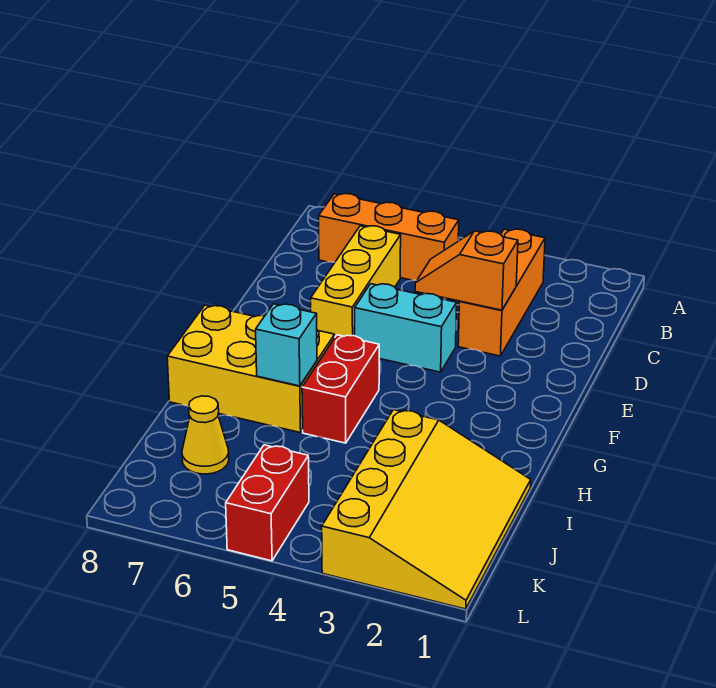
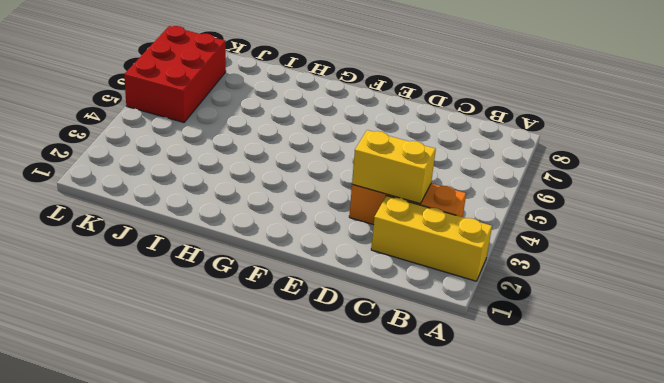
yellow brick A2:C2 level 1 -> yellow brick C6:E6 level 1
yellow brick C3:D3 level 2 -> orange slope D3:D4 level 2 top 3
red brick K5:L7 level 1 -> red brick K5:L5 level 1
none -> orange brick B5:B7 level 1
none -> cyan brick E4:E5 level 1

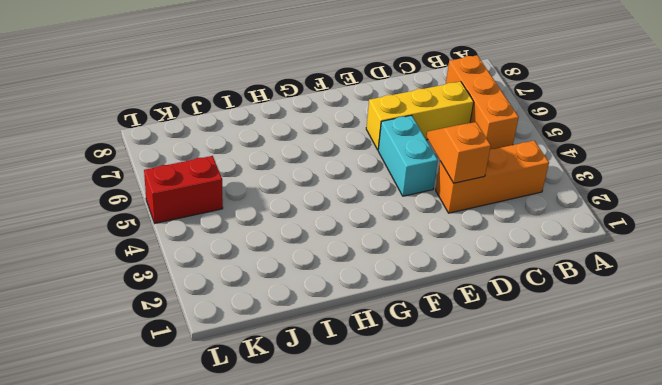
none -> red brick G5:H5 level 1
none -> yellow brick G6:H8 level 1

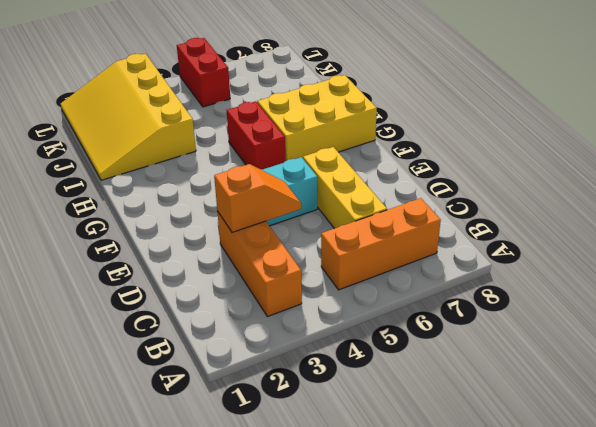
none -> yellow cone J7 level 1
none -> cyan brick H6 level 2

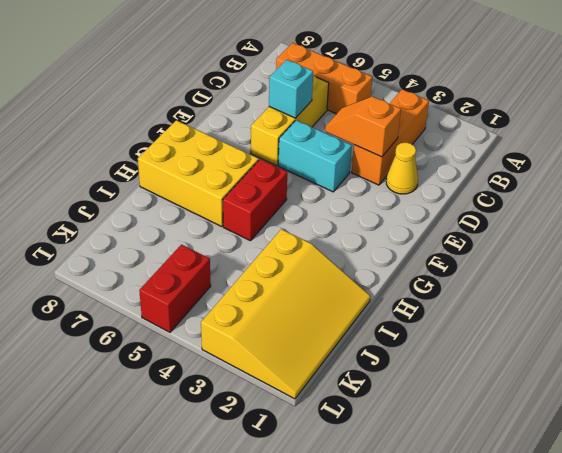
yellow cone D2 level 1 -> yellow cone J7 level 1
cyan brick D6 level 2 -> cyan brick H6 level 2

